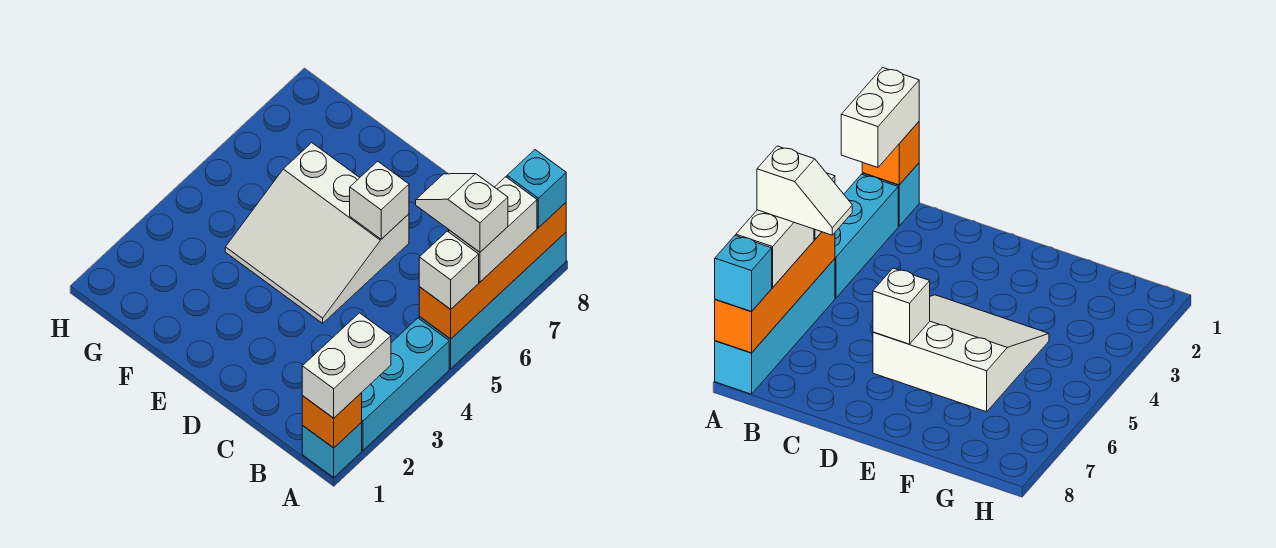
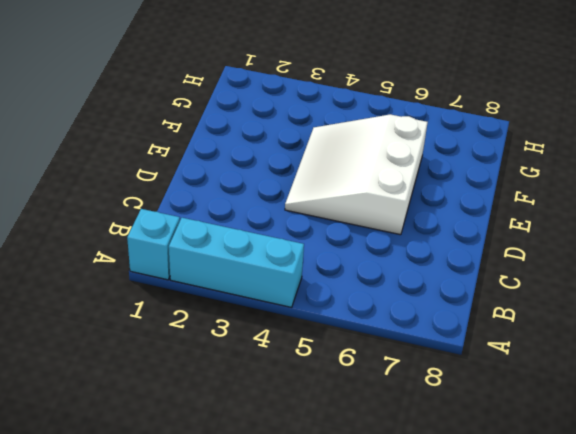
none -> cyan brick A5:A8 level 1
none -> orange brick A1 level 2
none -> orange brick A5:A8 level 2

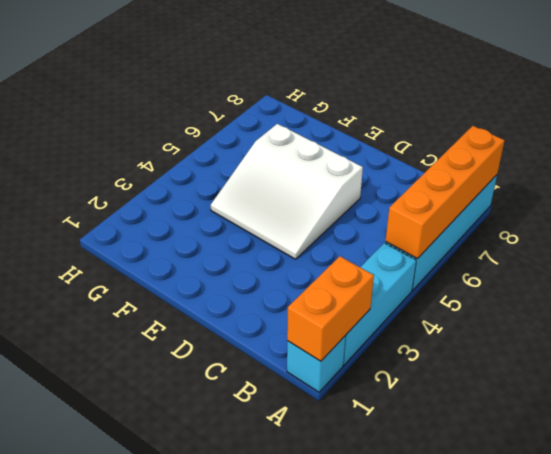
orange brick A1:A2 level 2 -> orange brick A1 level 2
none -> white brick D6 level 2
none -> white brick A1:A2 level 3
none -> white brick A5 level 3

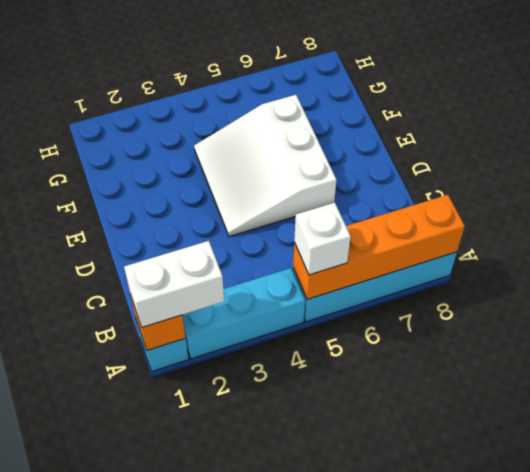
none -> white brick D6 level 2
none -> white brick A6:A7 level 3
none -> cyan brick A8 level 3

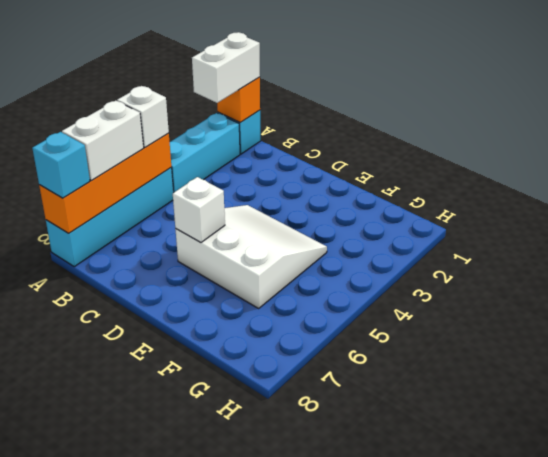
none -> white slope A6:B6 level 4 top A

